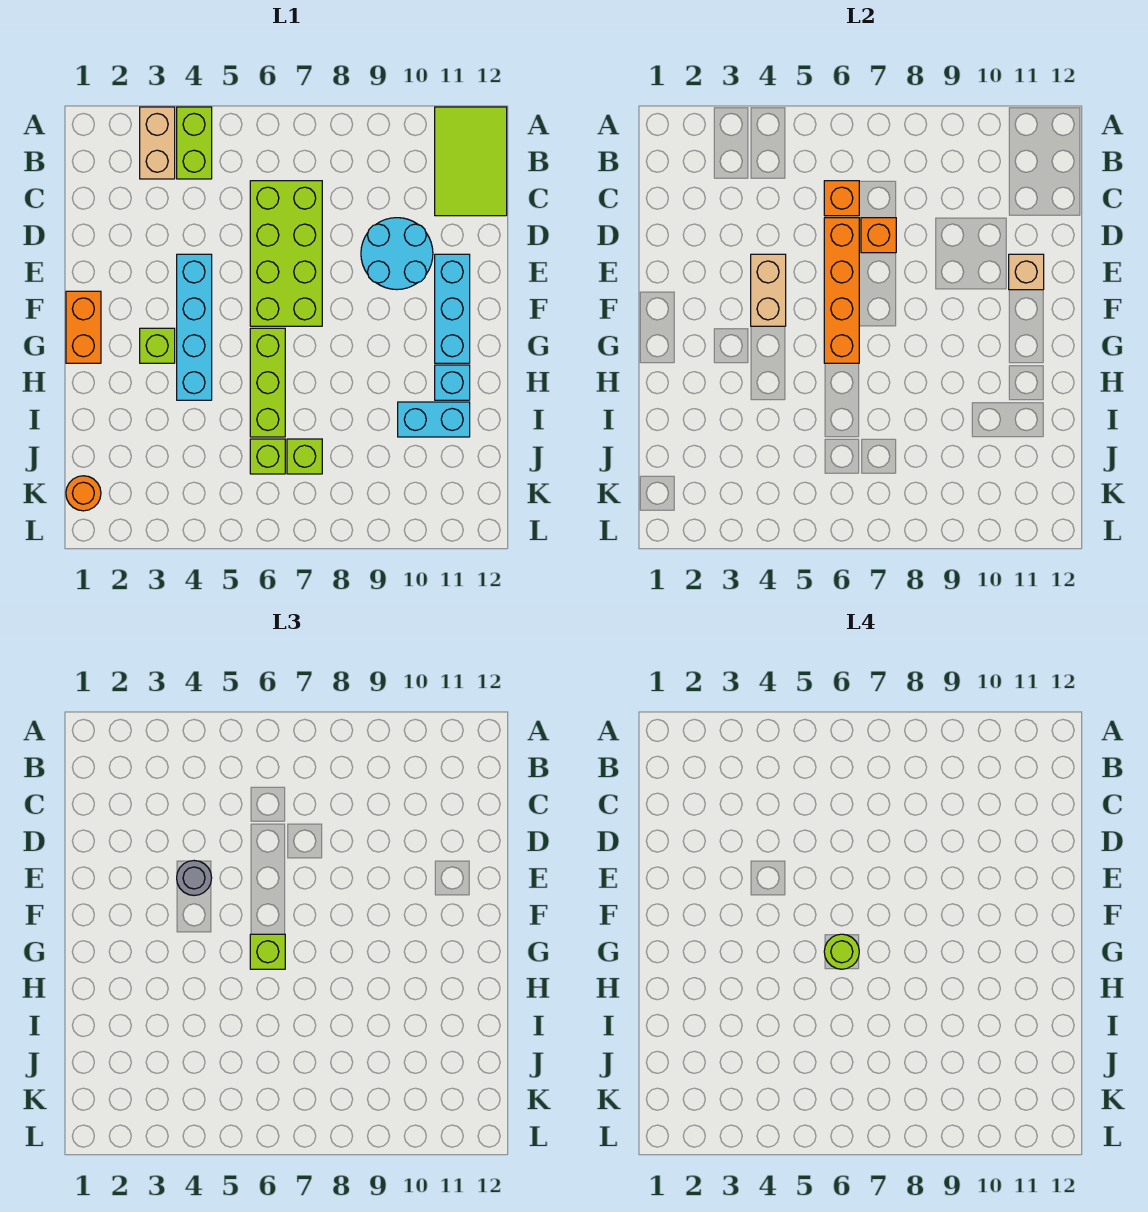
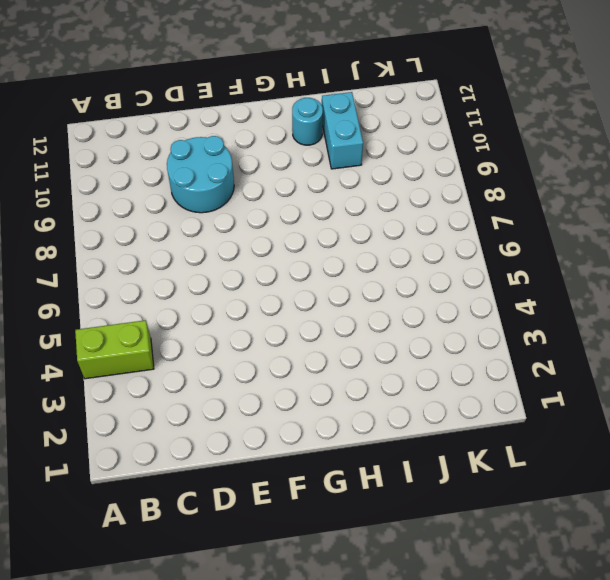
cyan round brick H11 level 1 -> cyan brick H11 level 1
none -> tan brick A3:B3 level 1
none -> lime tile A11:C12 level 1
none -> lime brick C6:F7 level 1

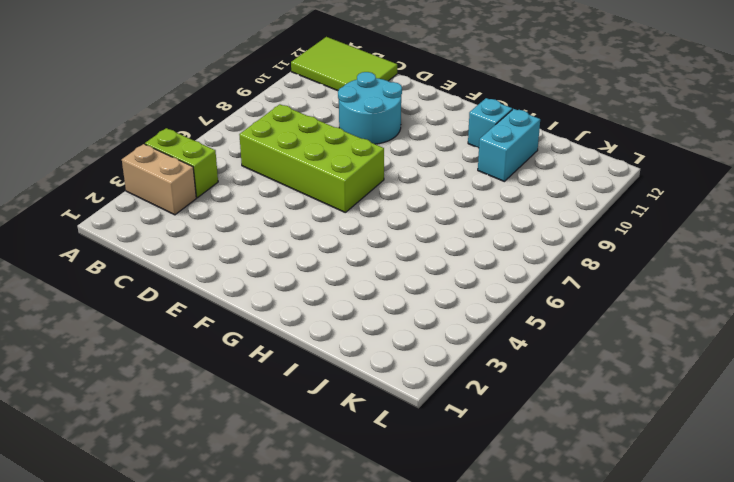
none -> cyan brick E4:H4 level 1
none -> cyan brick E11:G11 level 1
none -> orange brick F1:G1 level 1

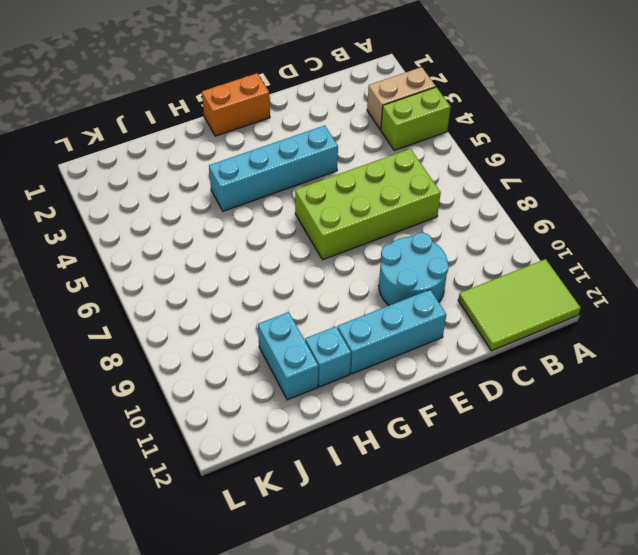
none -> lime brick G3 level 1
none -> lime brick G6:I6 level 1
none -> lime brick J6 level 1

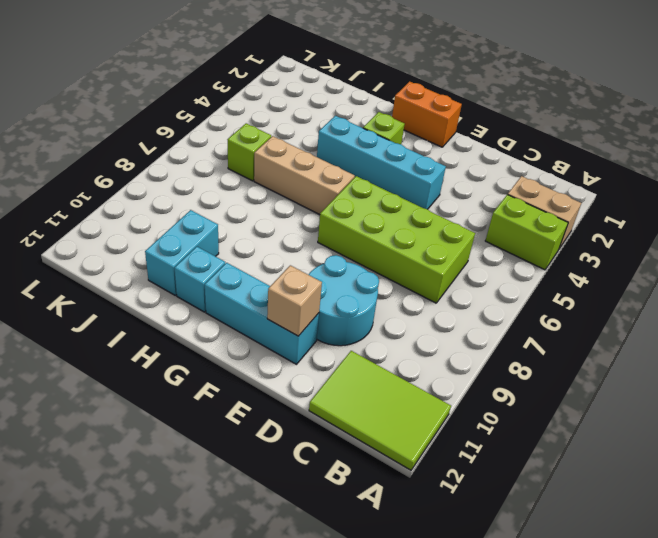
tan brick G6:I6 level 1 -> lime brick G6:I6 level 1
none -> lime brick J7 level 1
none -> orange round brick K1 level 1
none -> orange brick C6 level 2

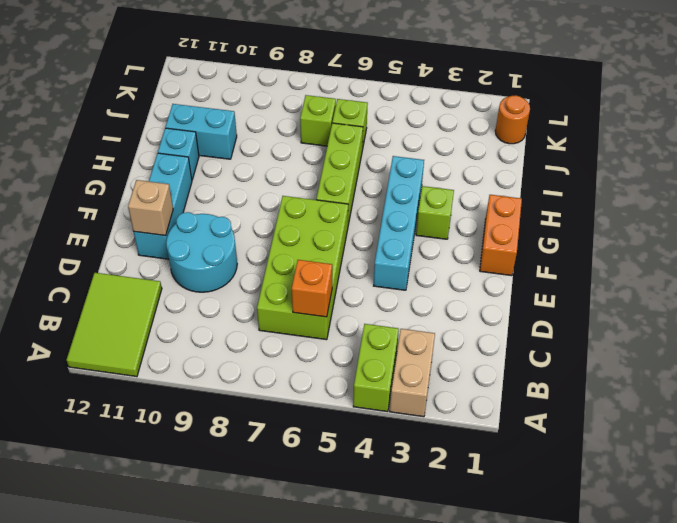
none -> orange brick D6:G6 level 2
none -> orange brick D7 level 2
none -> tan brick E4:F4 level 2

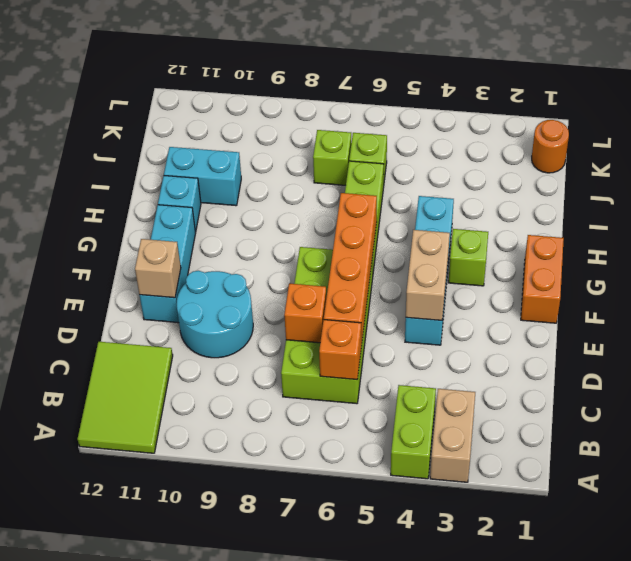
none -> grey round brick E4 level 3
none -> lime brick G6 level 3
none -> lime round brick G6 level 4

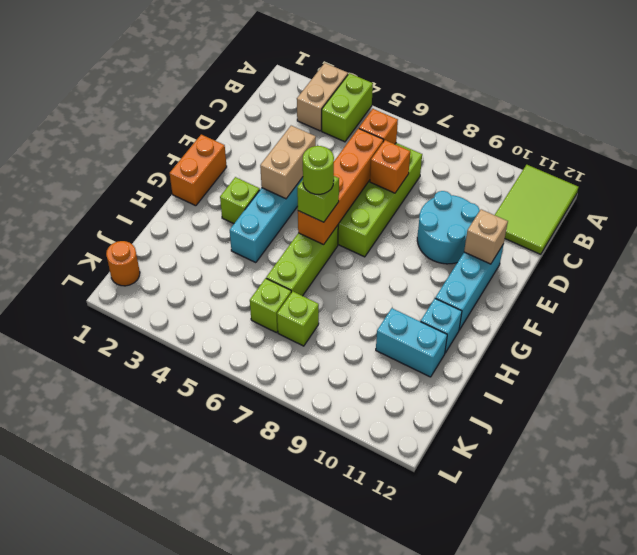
none -> grey round brick E4 level 3

